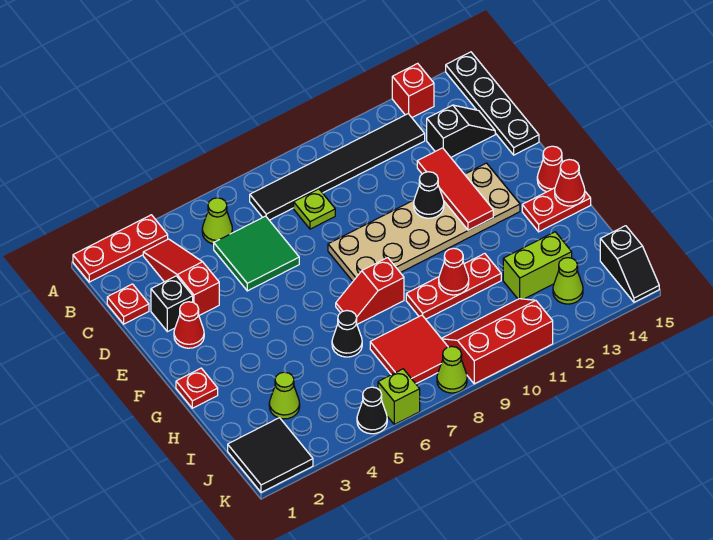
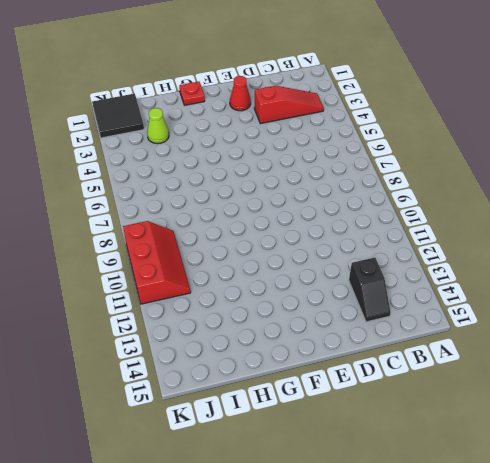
none -> red plate A1:A3 level 1
none -> red brick A13 level 1
none -> black plate A15:D15 level 1
none -> lime cone B5 level 1

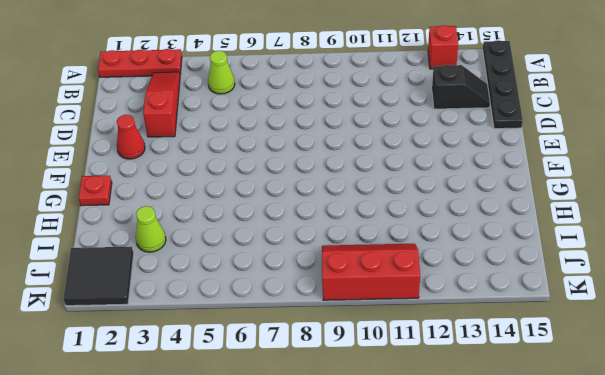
none -> black tile B7:B12 level 1
none -> red plate C1 level 1
none -> green tile C5:D6 level 1
none -> lime plate C8 level 1

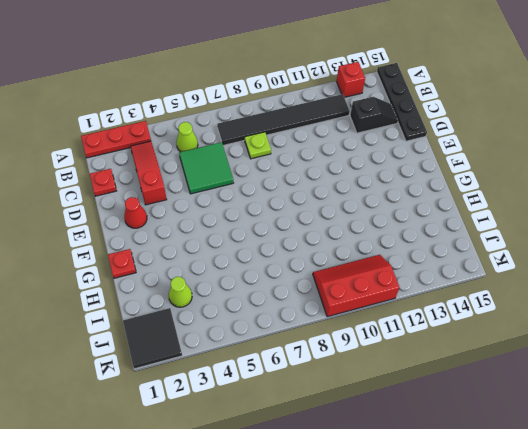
none -> black brick D2 level 1
none -> tan plate E8:F13 level 1
none -> red cone F15 level 1
none -> red slope G7:G8 level 1 top 8

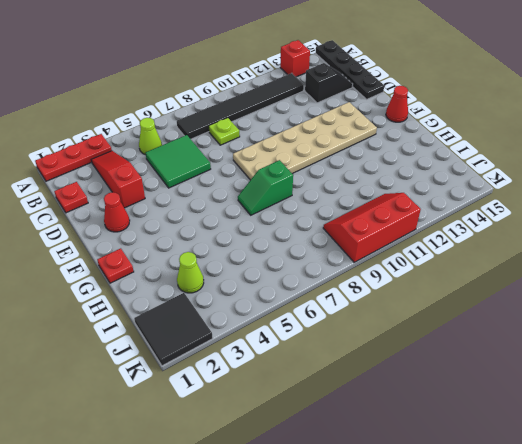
green slope G7:G8 level 1 top 8 -> red slope G7:G8 level 1 top 8
none -> black brick D2 level 1
none -> red plate G14:G15 level 1
none -> black cone H6 level 1
none -> red plate H9:H11 level 1

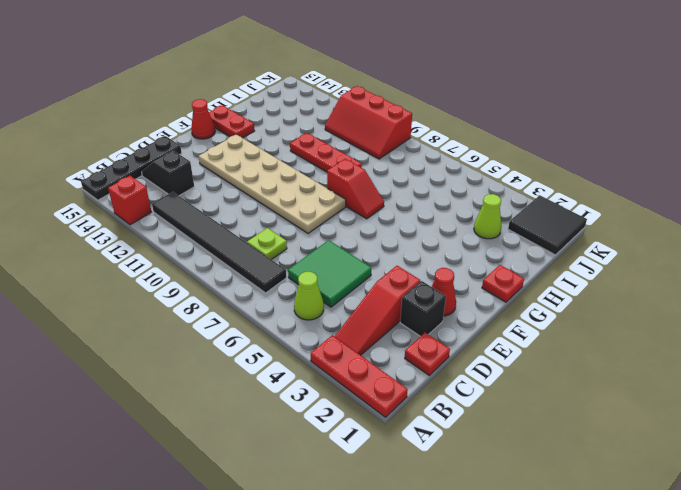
none -> black cone H6 level 1
none -> red tile I7:J8 level 1
none -> lime brick I12:I13 level 1
none -> lime cone J13 level 1

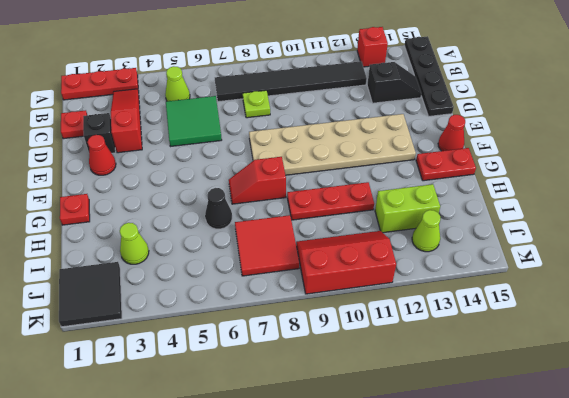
none -> black slope J15:K15 level 1 top J
none -> black cone K5 level 1
none -> lime brick K6 level 1
none -> lime cone K8 level 1

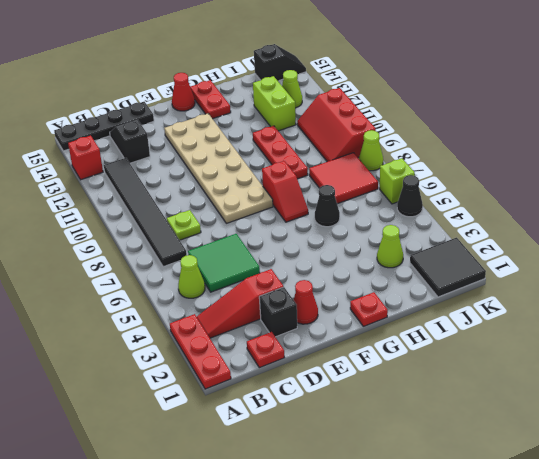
none -> red tile D12:F12 level 2
none -> black cone E11 level 2
none -> red cone G15 level 2
none -> red cone H10 level 2

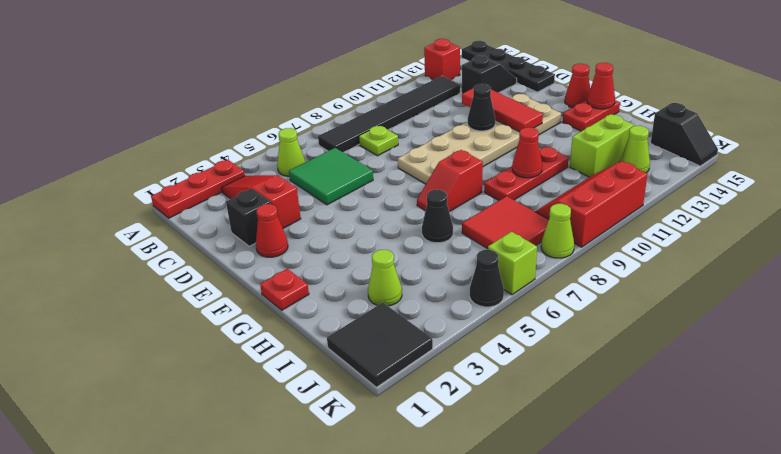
none -> red plate C1 level 1

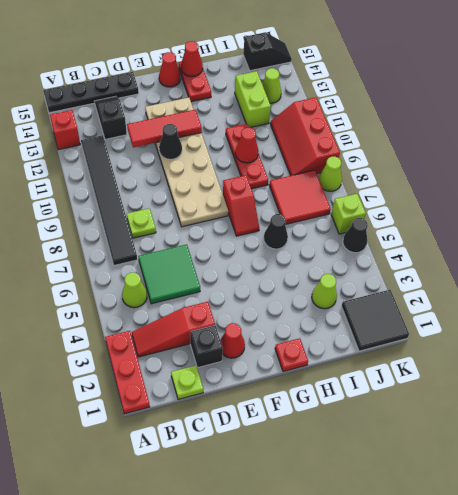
lime plate C1 level 1 -> red plate C1 level 1

